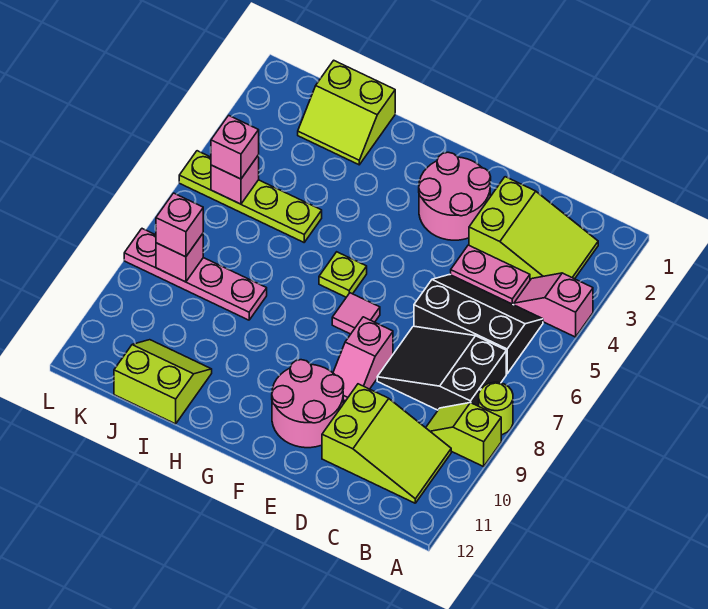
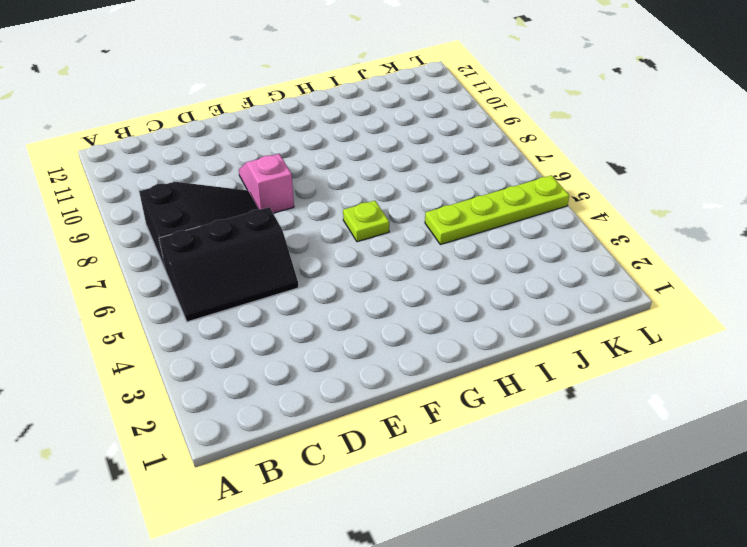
none -> pink slope A4:B4 level 1 top A
none -> lime round brick A8 level 1
none -> lime slope A9:B9 level 1 top A

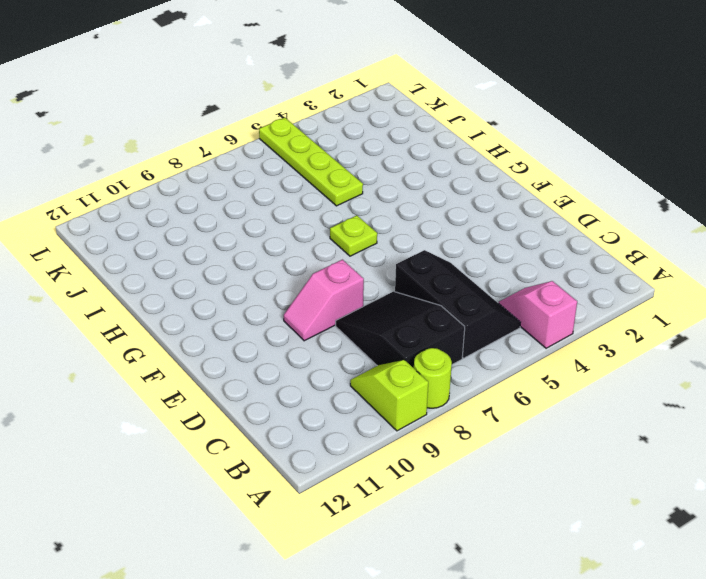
none -> lime slope B2:D3 level 1 top D
none -> lime slope B10:D11 level 1 top D
none -> pink plate C4:D4 level 1

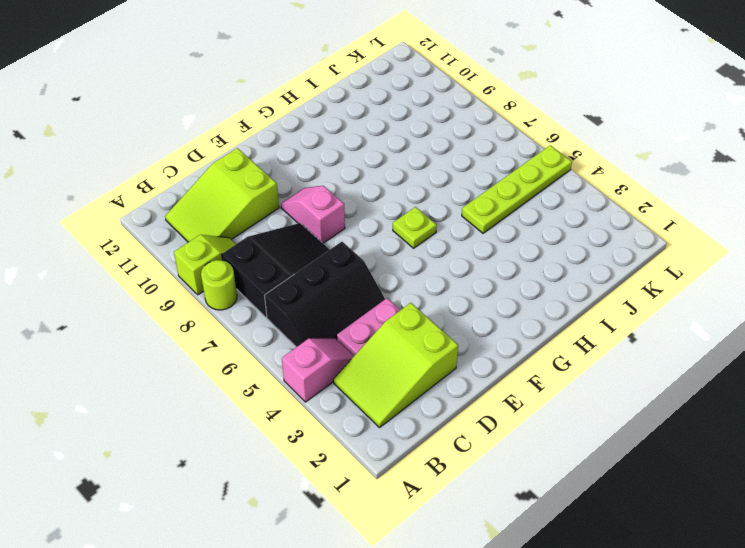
none -> pink round brick E2:F3 level 1
none -> pink round brick E10:F11 level 1
none -> pink tile F7 level 1

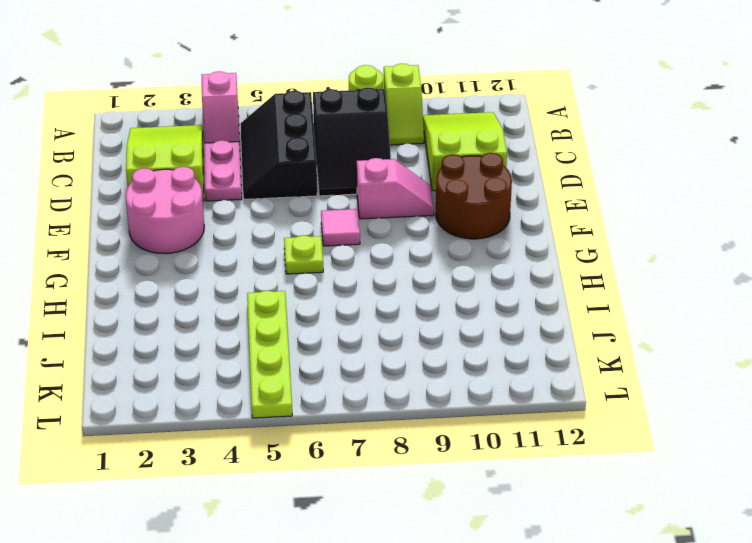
brown round brick E10:F11 level 1 -> pink round brick E10:F11 level 1
none -> lime slope I1:J2 level 1 top 1
none -> pink plate I8:L8 level 1
none -> lime slope I11:J12 level 1 top 12

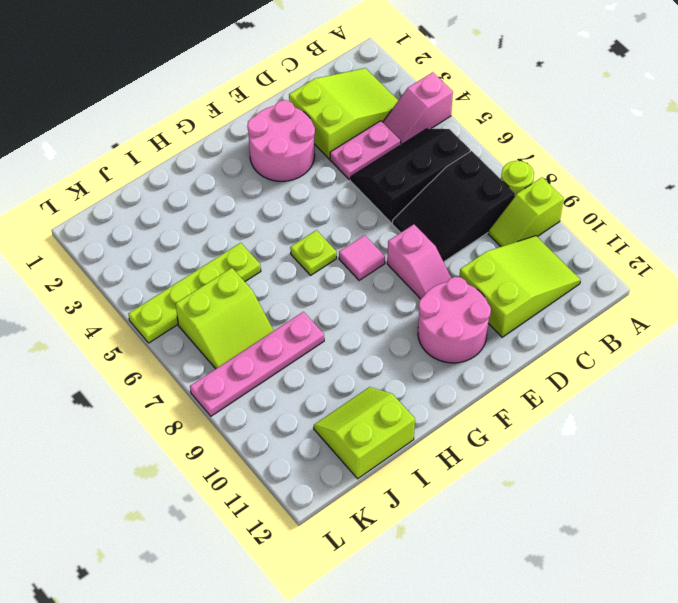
lime slope J6:K7 level 1 top 6 -> lime slope I1:J2 level 1 top 1
none -> pink brick K5 level 2
none -> pink brick K8 level 2
none -> pink brick K5 level 3

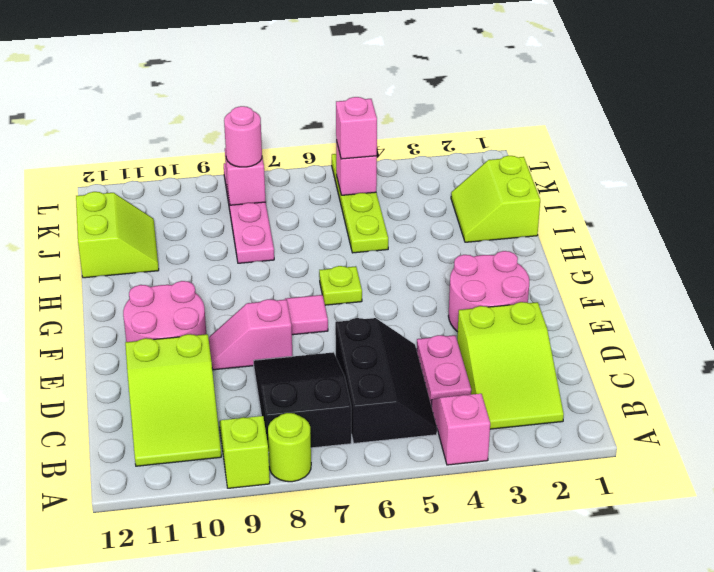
pink round brick K8 level 3 -> pink brick K8 level 3

